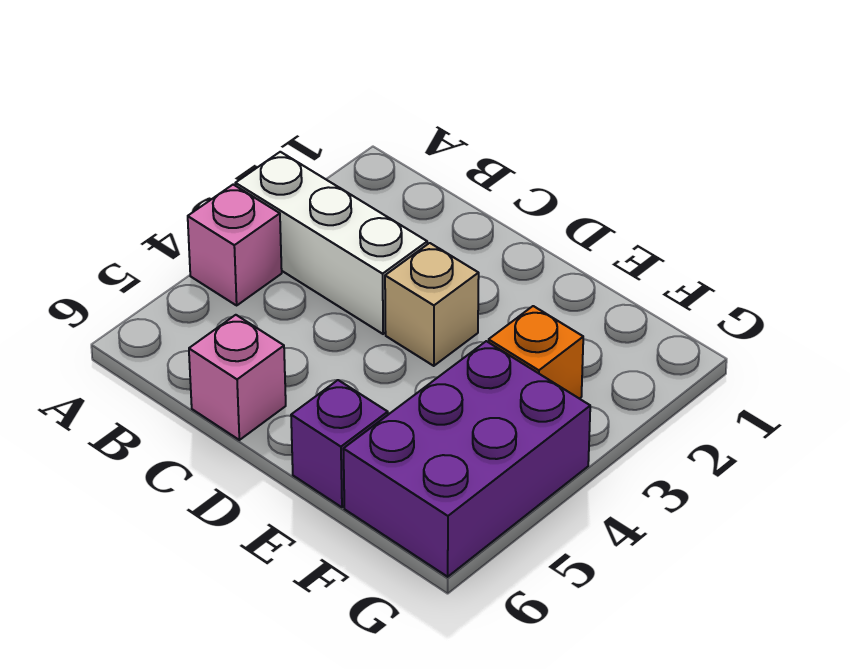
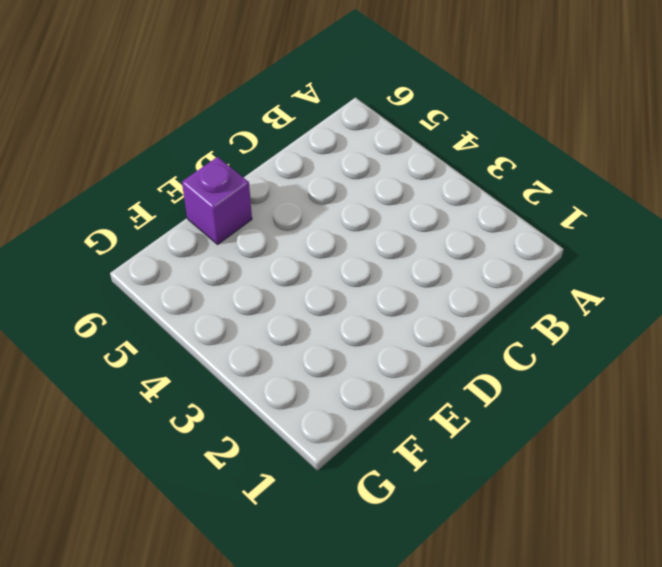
none -> white brick A3:C3 level 1
none -> pink brick A4 level 1

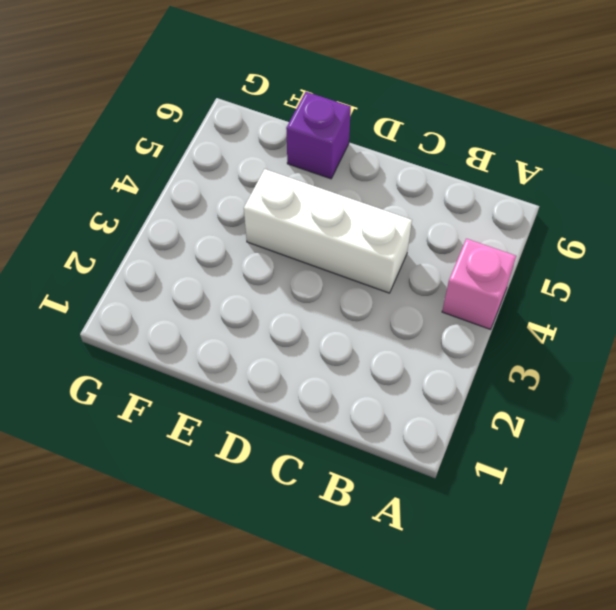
white brick C4:E4 level 1 -> white brick A3:C3 level 1
none -> pink brick C6 level 1
none -> tan brick D3 level 1

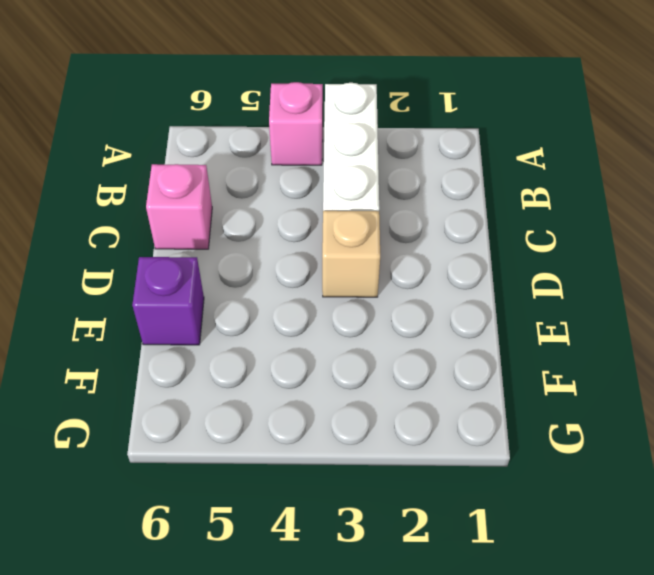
none -> orange brick F3 level 1
none -> purple brick F4:G6 level 1

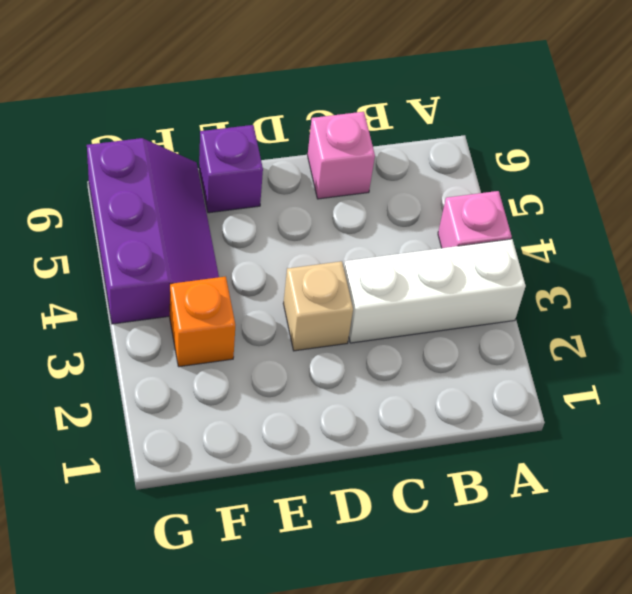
purple slope F4:G6 level 1 top G -> purple brick F4:G6 level 1

